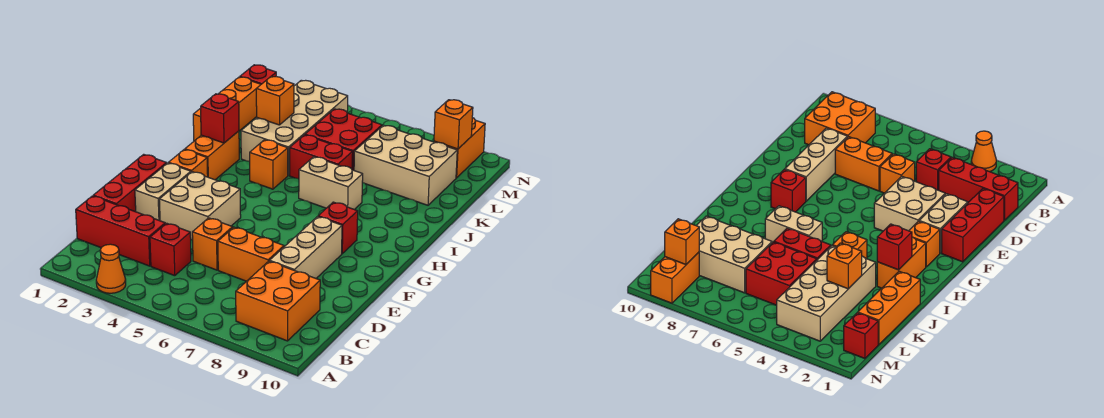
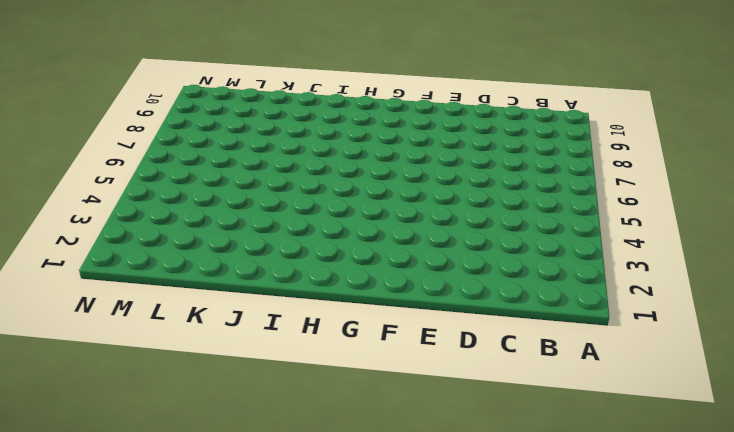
none -> orange cone A3 level 1
none -> orange brick B8:C9 level 1
none -> red brick C1:C3 level 1

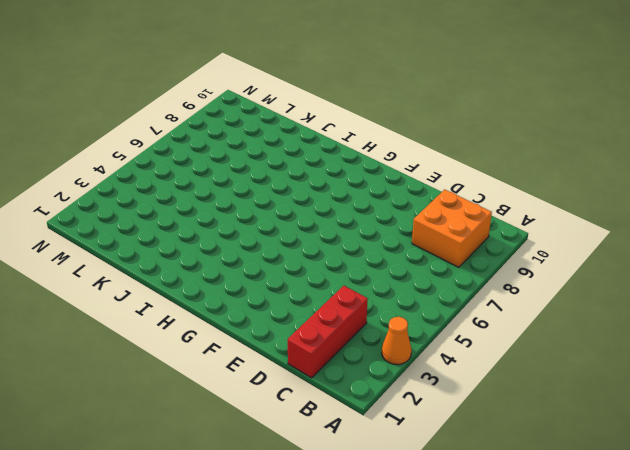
none -> red brick C4 level 1
none -> red brick D1:F1 level 1
none -> orange brick D5 level 1

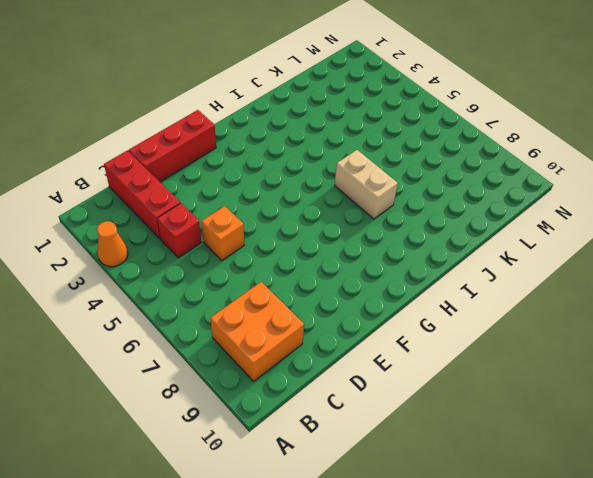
none -> orange brick D6:D7 level 1
none -> tan brick D8:F8 level 1
none -> tan brick E2:F2 level 1

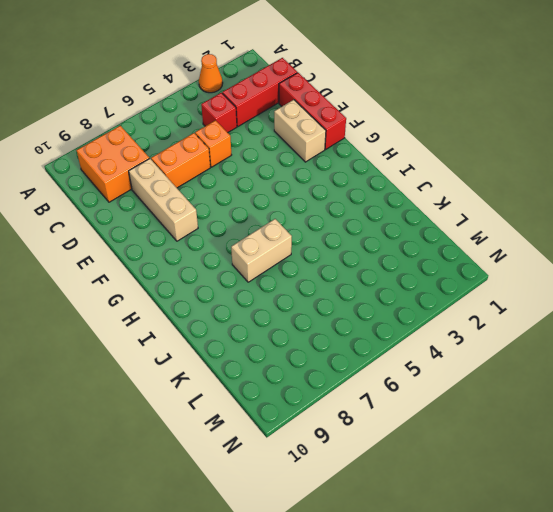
none -> tan brick E3:F4 level 1
none -> orange brick G2 level 1
none -> red brick G8 level 1

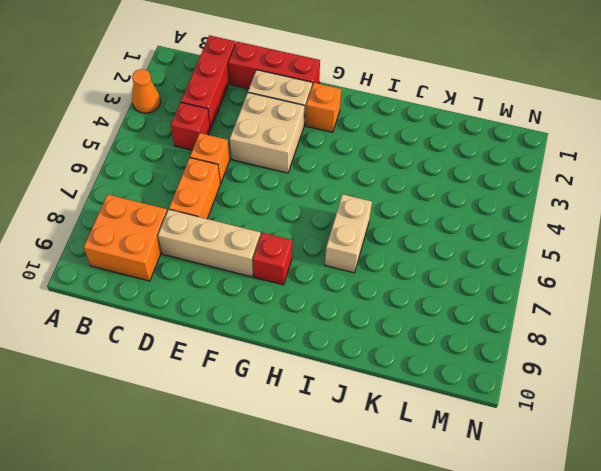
none -> orange brick H2:I2 level 1
none -> orange brick I4 level 1
none -> orange brick J1:L1 level 1

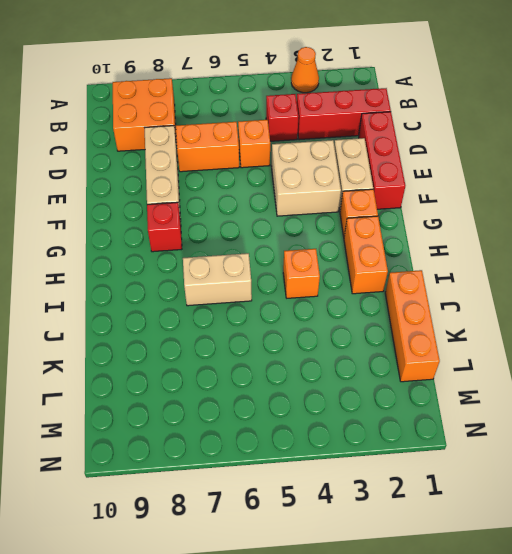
none -> tan brick J3:M4 level 1
none -> red brick J5:J6 level 1
none -> red brick K5:L6 level 1

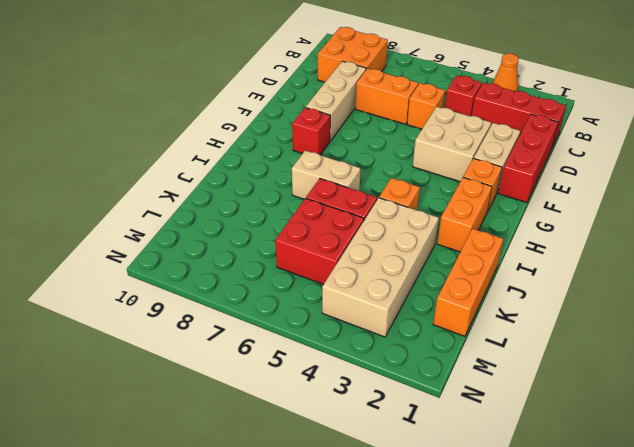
none -> tan brick K7:L9 level 1
none -> red brick M1 level 1
none -> orange brick M9:N9 level 1

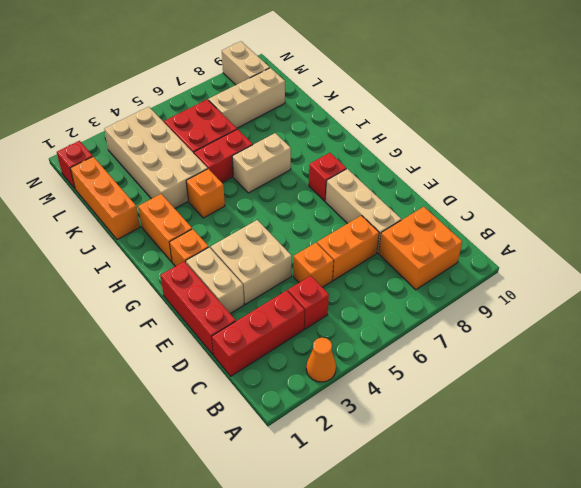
tan brick L7:L9 level 1 -> tan brick K7:L9 level 1
tan brick M9:N9 level 1 -> orange brick M9:N9 level 1
none -> red brick I2 level 2
none -> orange brick K3 level 2
none -> orange brick M9 level 2

